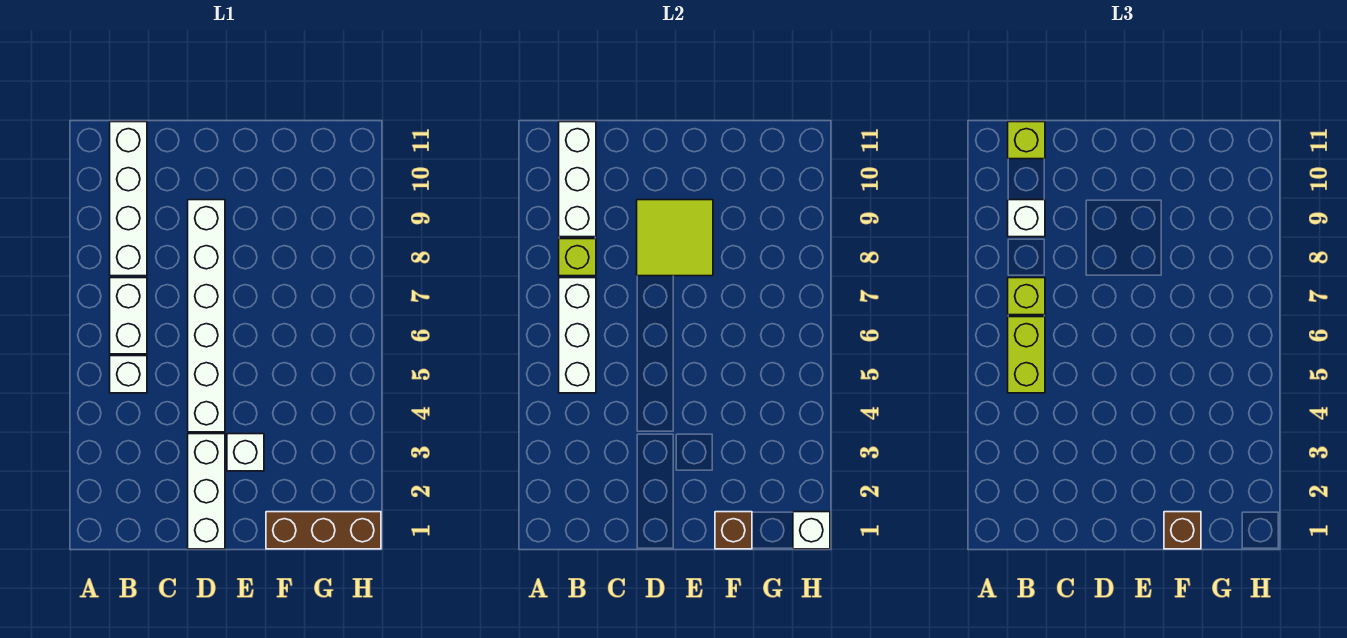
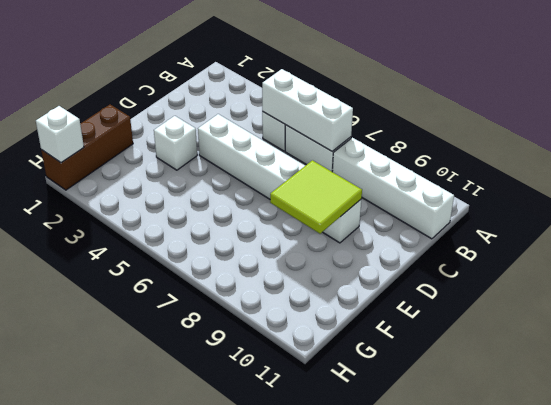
none -> white brick D1:D3 level 1
none -> lime brick B8 level 2
none -> white brick B9:B11 level 2

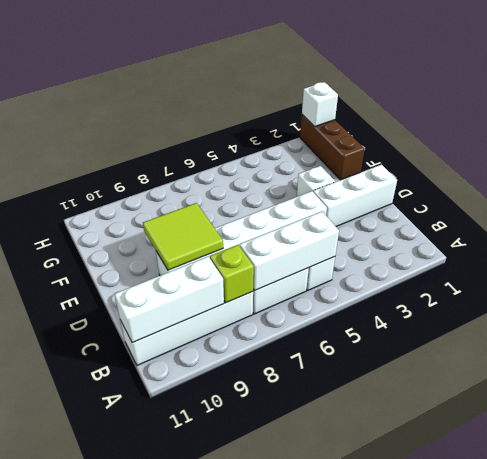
none -> brown brick F1 level 2
none -> lime brick B5:B6 level 3
none -> lime brick B7 level 3

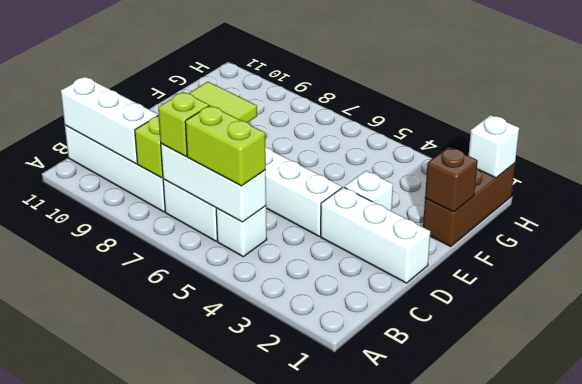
none -> white brick B9 level 3
none -> lime brick B11 level 3
none -> brown brick F1 level 3

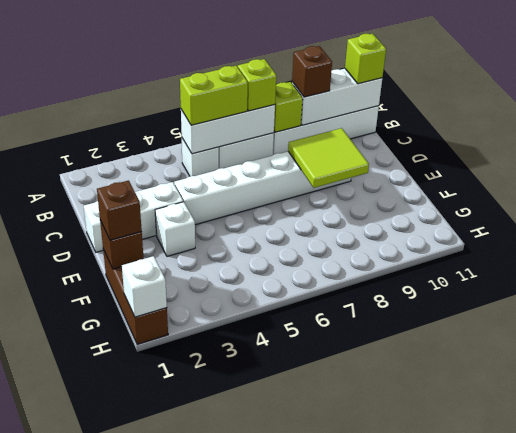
brown brick B9 level 3 -> white brick B9 level 3

